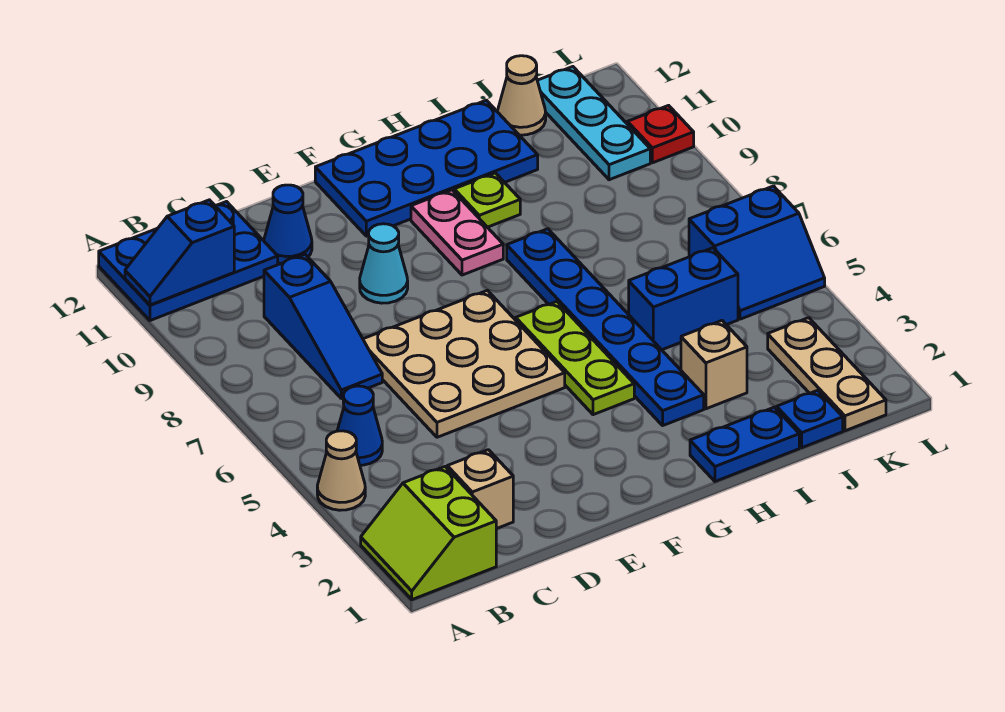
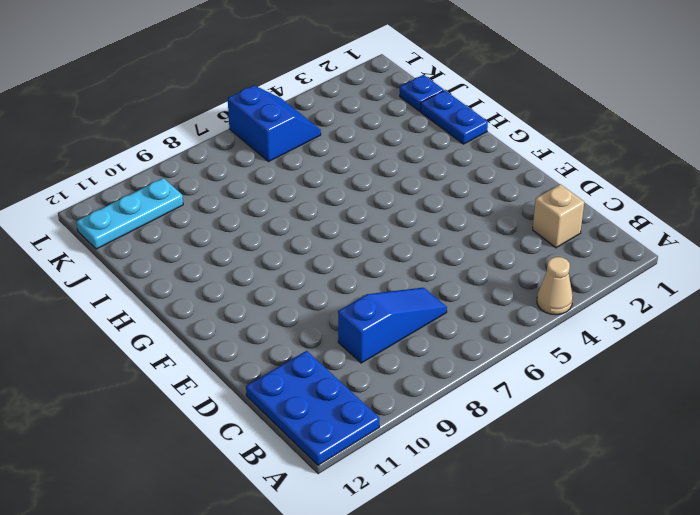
none -> lime slope A1:B2 level 1 top B
none -> blue cone B5 level 1
none -> tan plate D5:F7 level 1

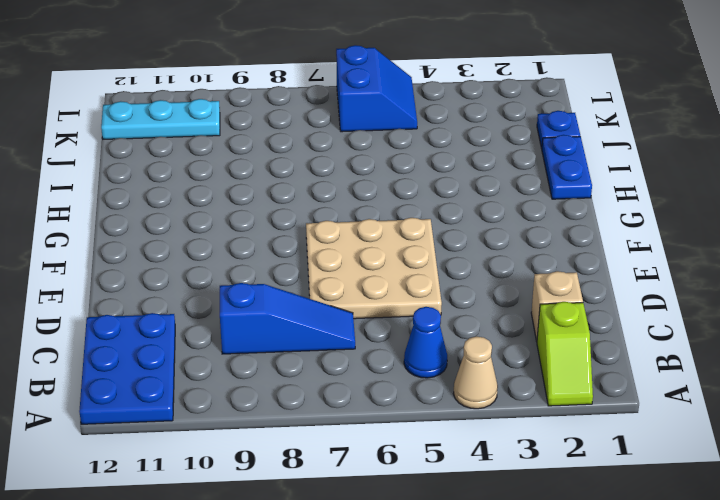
lime slope A2:B2 level 1 top B -> lime slope A1:B2 level 1 top B
none -> blue cone D11 level 1
none -> cyan cone E9 level 1
none -> blue plate F11:I12 level 1

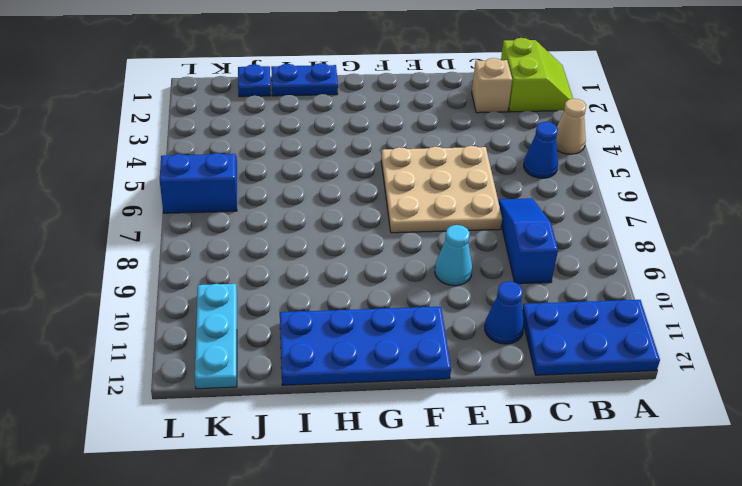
none -> lime plate G4:G6 level 1
none -> pink plate G9:G10 level 1
none -> blue plate H3:H8 level 1

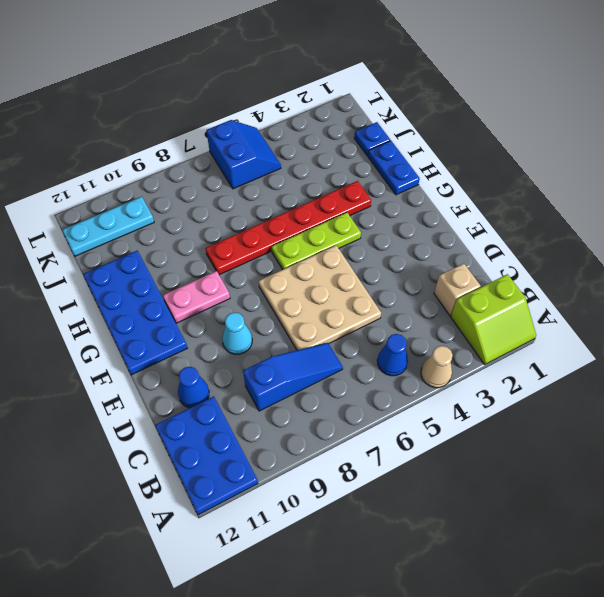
red plate H3:H8 level 1 -> blue plate H3:H8 level 1
none -> lime plate H10 level 1
none -> tan brick I3 level 1
none -> blue brick I5:J5 level 1

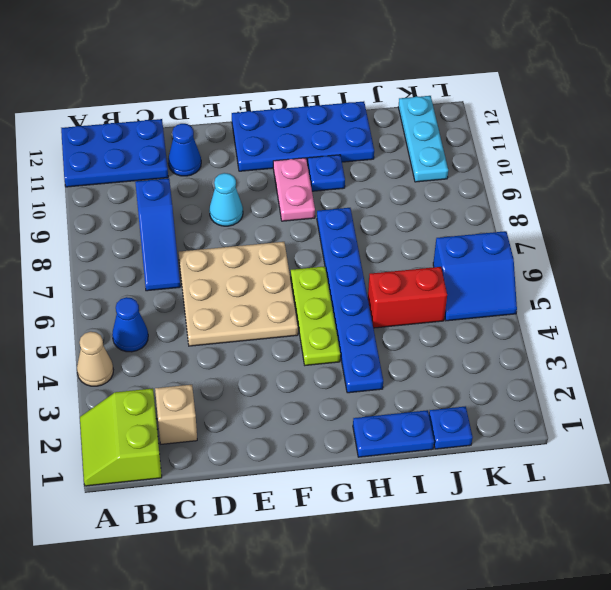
blue plate H10 level 1 -> lime plate H10 level 1
red brick I5:J5 level 1 -> blue brick I5:J5 level 1
none -> tan brick I3 level 1
none -> tan cone J12 level 1
none -> tan plate K1:K3 level 1

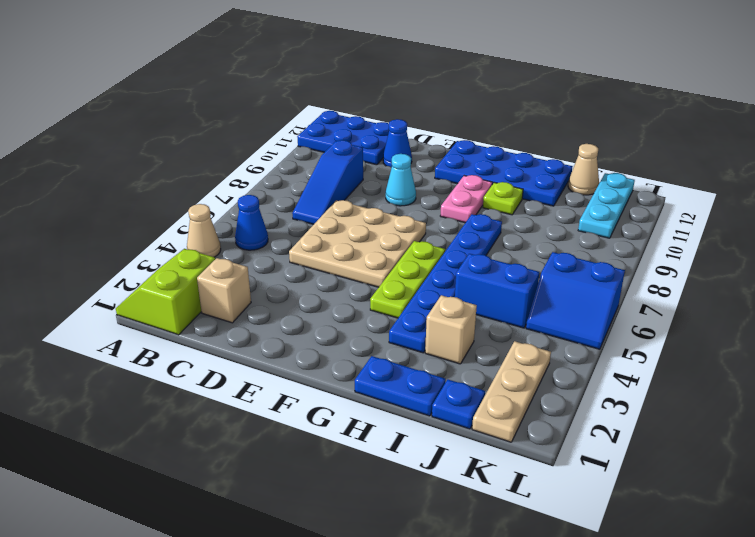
none -> red plate L10 level 1
none -> blue slope A11:B11 level 2 top B

